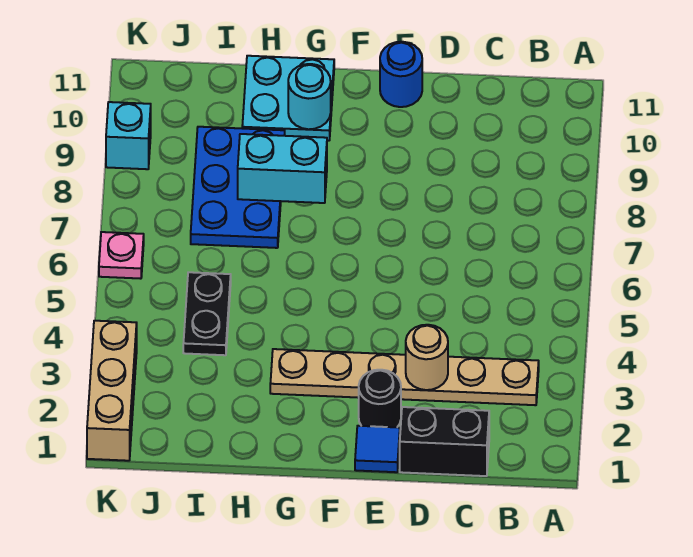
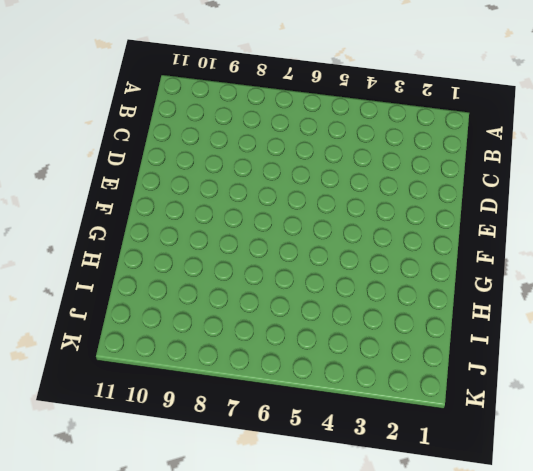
none -> tan plate B3:G3 level 1
none -> black brick C1:D1 level 1
none -> blue tile E1 level 1

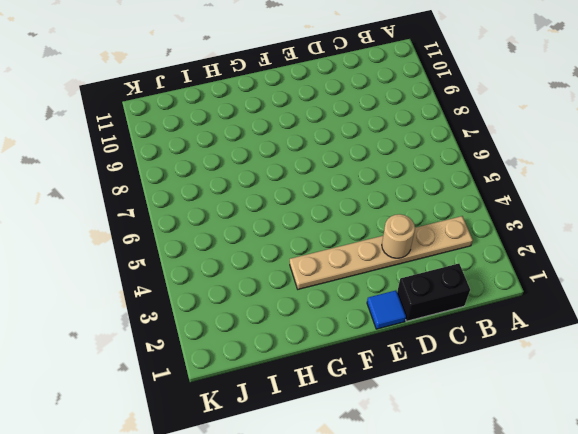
none -> black round brick E2 level 1
none -> blue round brick E11 level 1
none -> cyan plate G10:H11 level 1

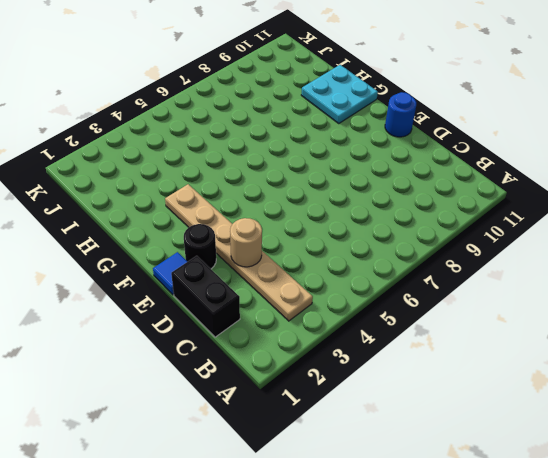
none -> blue plate H7:I9 level 1
none -> black plate I4:I5 level 1
none -> tan brick K1:K3 level 1

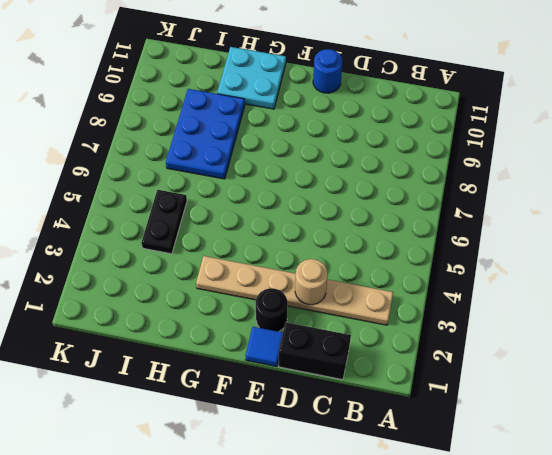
none -> tan brick K1:K3 level 1
none -> pink plate K6 level 1
none -> cyan brick K9 level 1

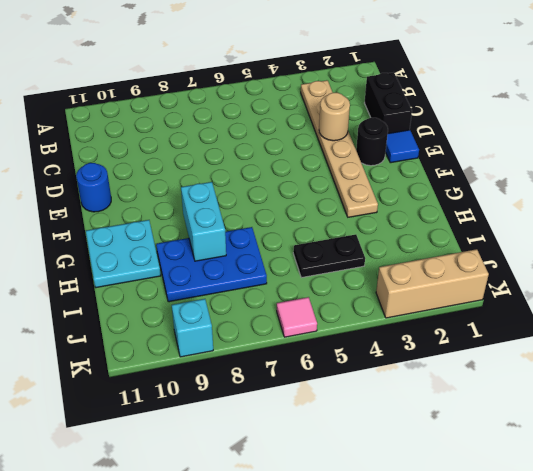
pink tile K6 level 1 -> pink plate K6 level 1
none -> cyan round brick G10 level 2

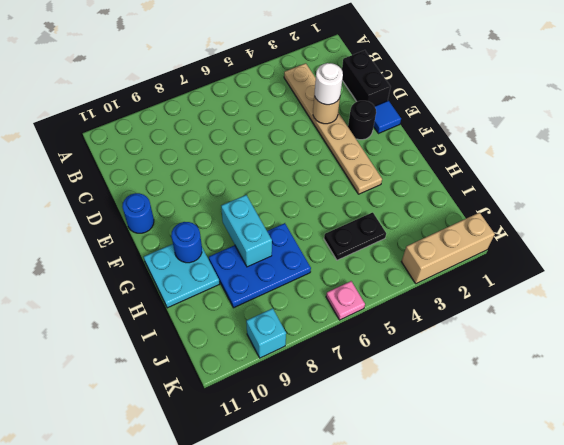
white round brick D3 level 3 -> none
blue round brick G10 level 2 -> cyan round brick G10 level 2

